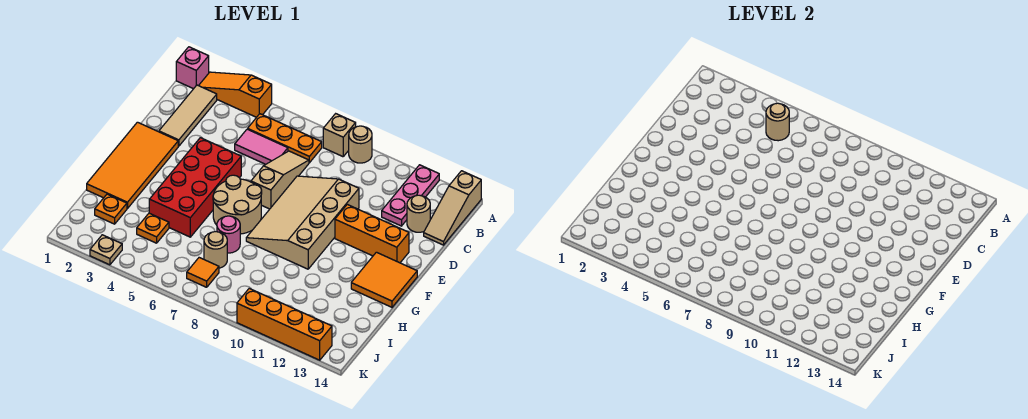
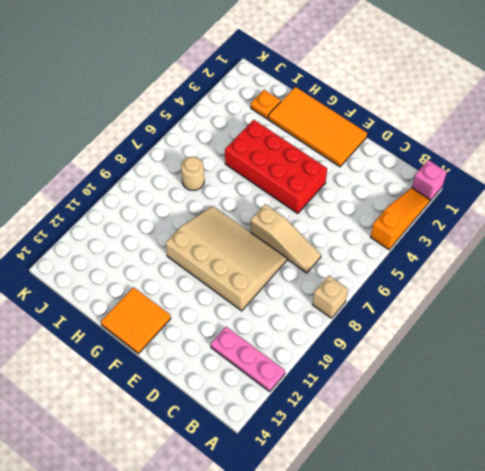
none -> tan round brick A9 level 1
none -> tan slope A14:C14 level 1 top A
none -> tan tile B2:D2 level 1

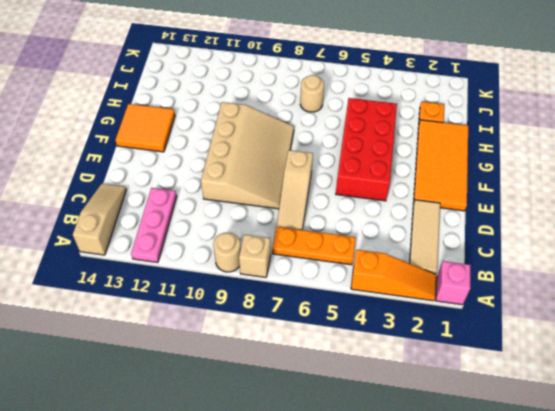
none -> pink tile C5:C6 level 1
none -> tan round brick C13 level 1
none -> orange brick E11:E13 level 1

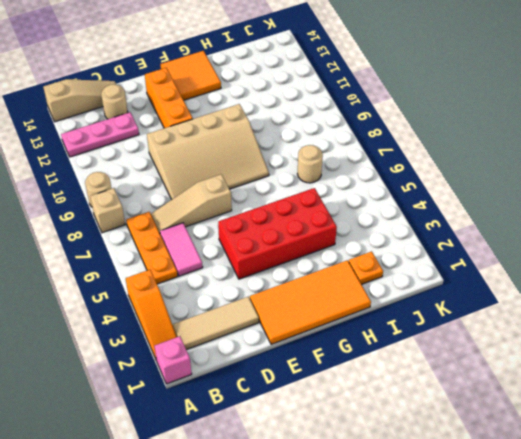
none -> tan round brick F6:G7 level 1
none -> pink round brick H7 level 1
none -> orange plate I4 level 1

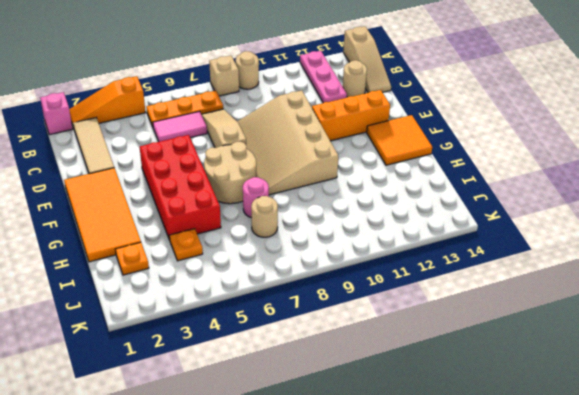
none -> orange tile J7 level 1
none -> tan plate K3 level 1
none -> orange brick K10:K13 level 1

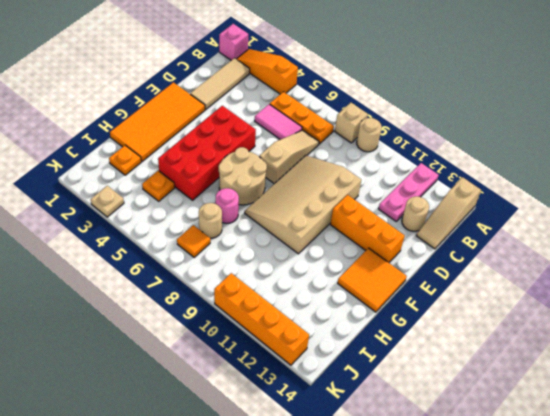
none -> tan round brick B5 level 2

